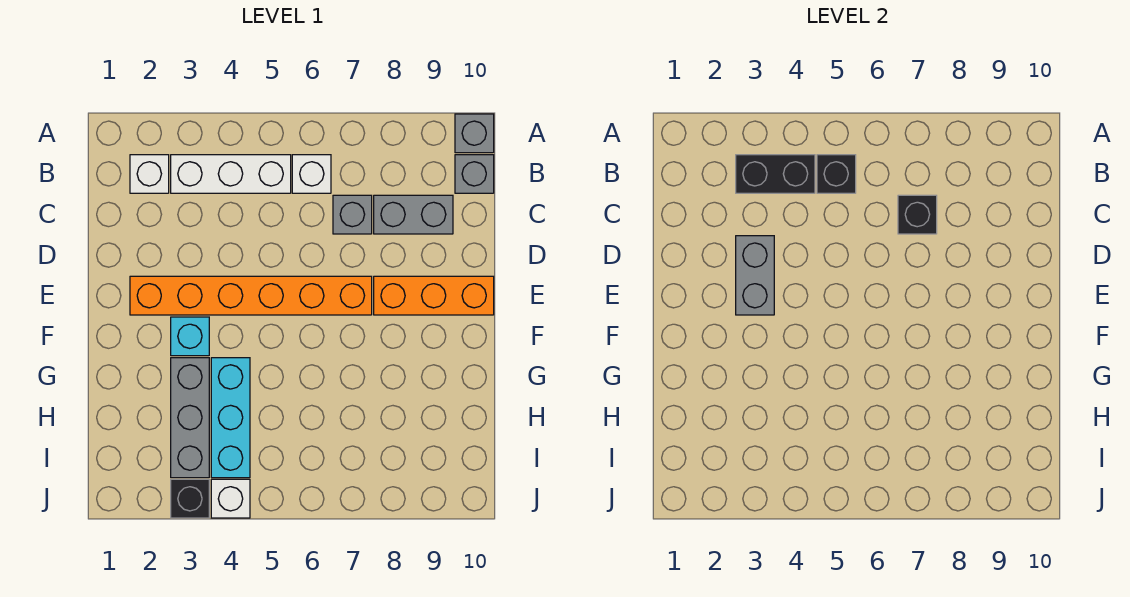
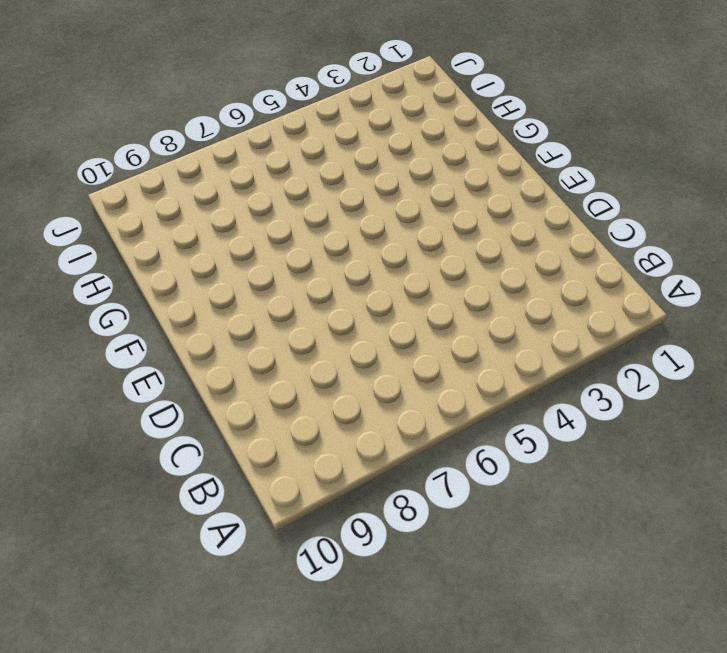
none -> grey brick A10 level 1
none -> white brick B2 level 1
none -> white brick B3:B5 level 1

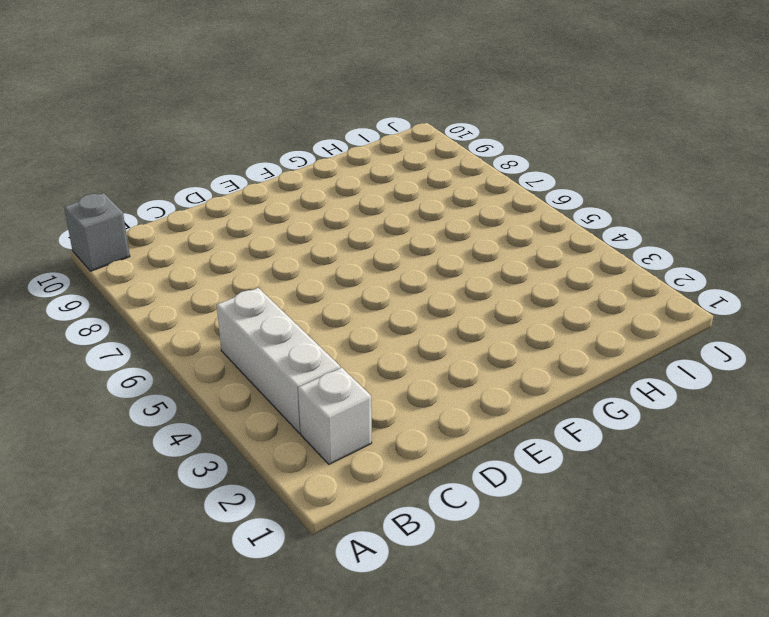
none -> white brick B6 level 1
none -> grey brick B10 level 1
none -> grey brick C7 level 1

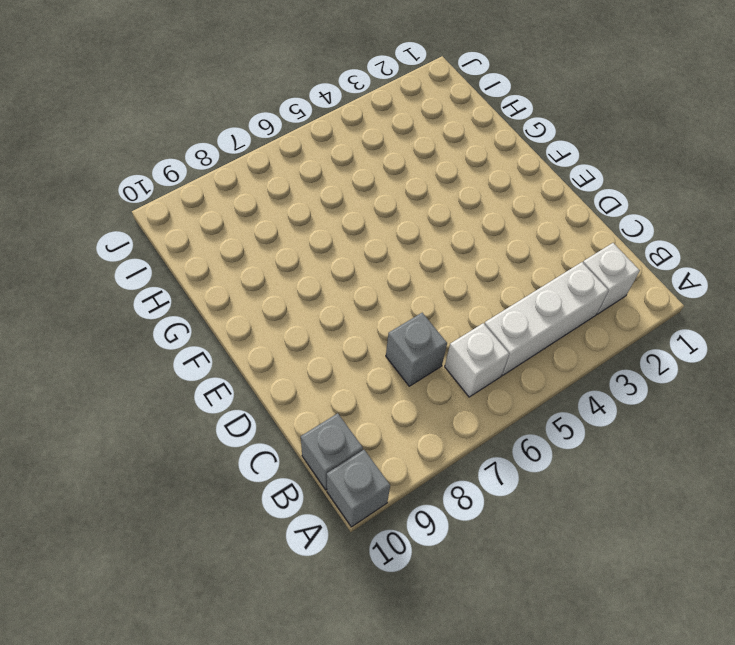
none -> grey brick C8:C9 level 1
none -> orange brick E2:E7 level 1
none -> orange brick E8:E10 level 1

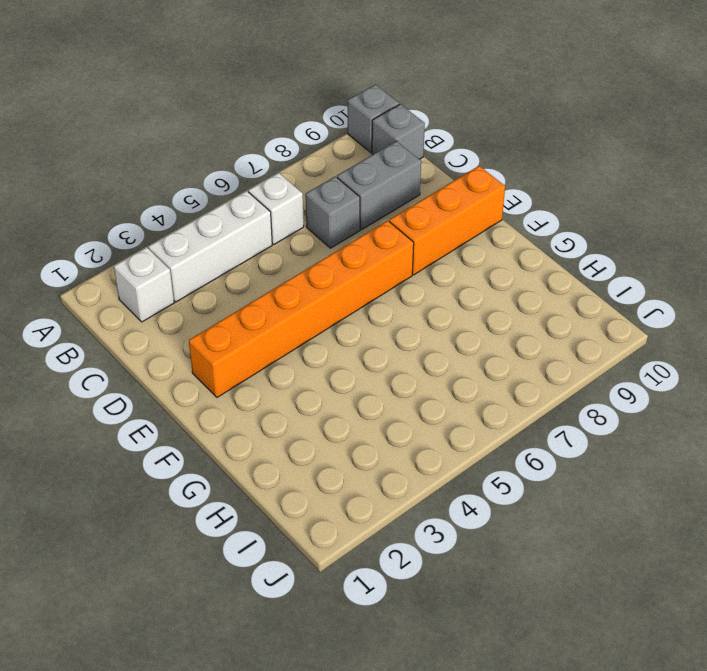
none -> cyan brick F3 level 1
none -> grey brick G3:I3 level 1
none -> cyan brick G4:I4 level 1

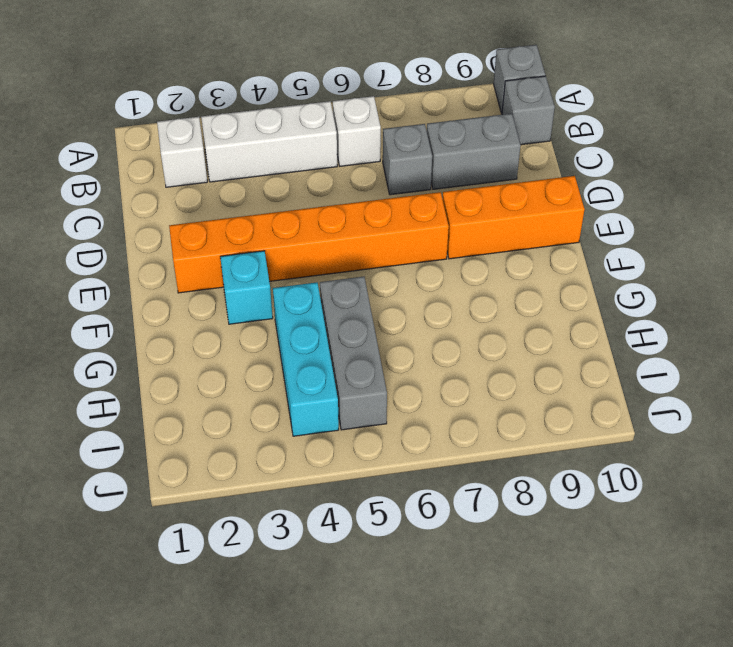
grey brick G5:I5 level 1 -> grey brick G3:I3 level 1
none -> black brick J3 level 1
none -> white brick J4 level 1
none -> black brick B3:B4 level 2

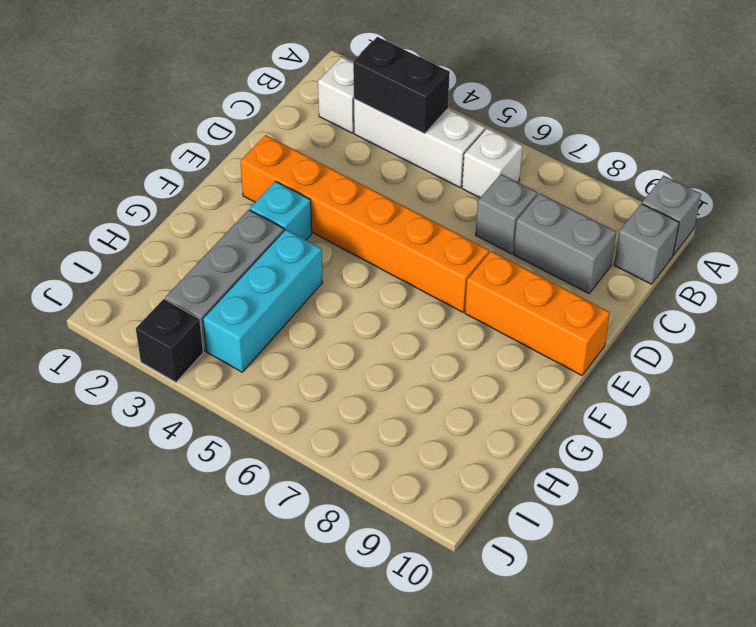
none -> white brick J4 level 1
none -> black brick B5 level 2
none -> black brick C7 level 2

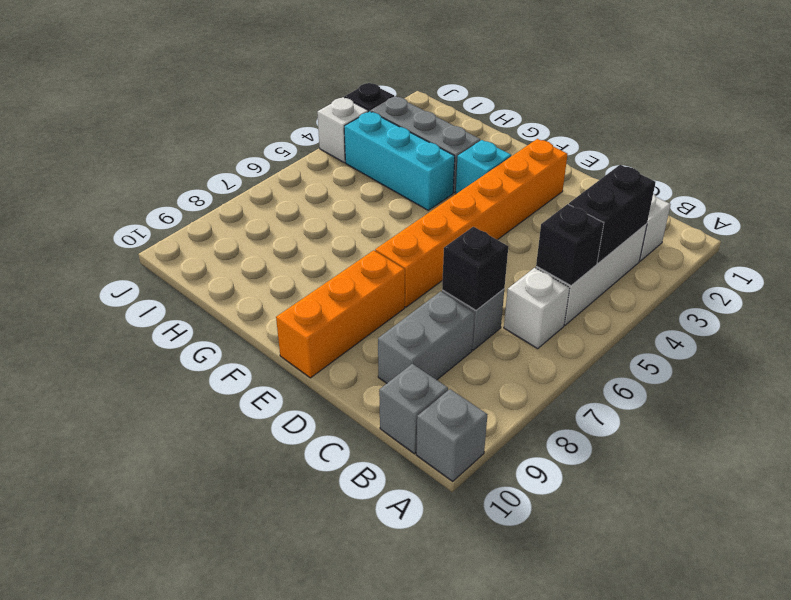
none -> grey brick D3:E3 level 2

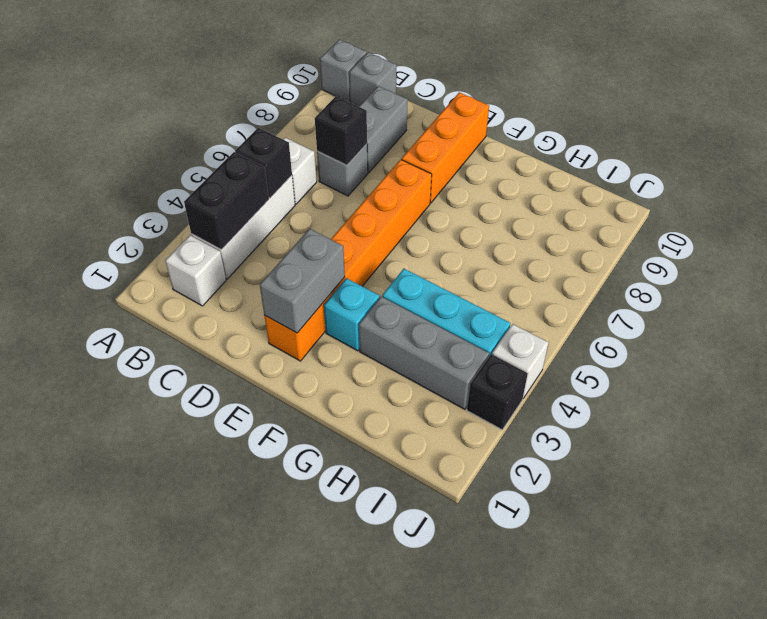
grey brick E2:E3 level 2 -> grey brick D3:E3 level 2

